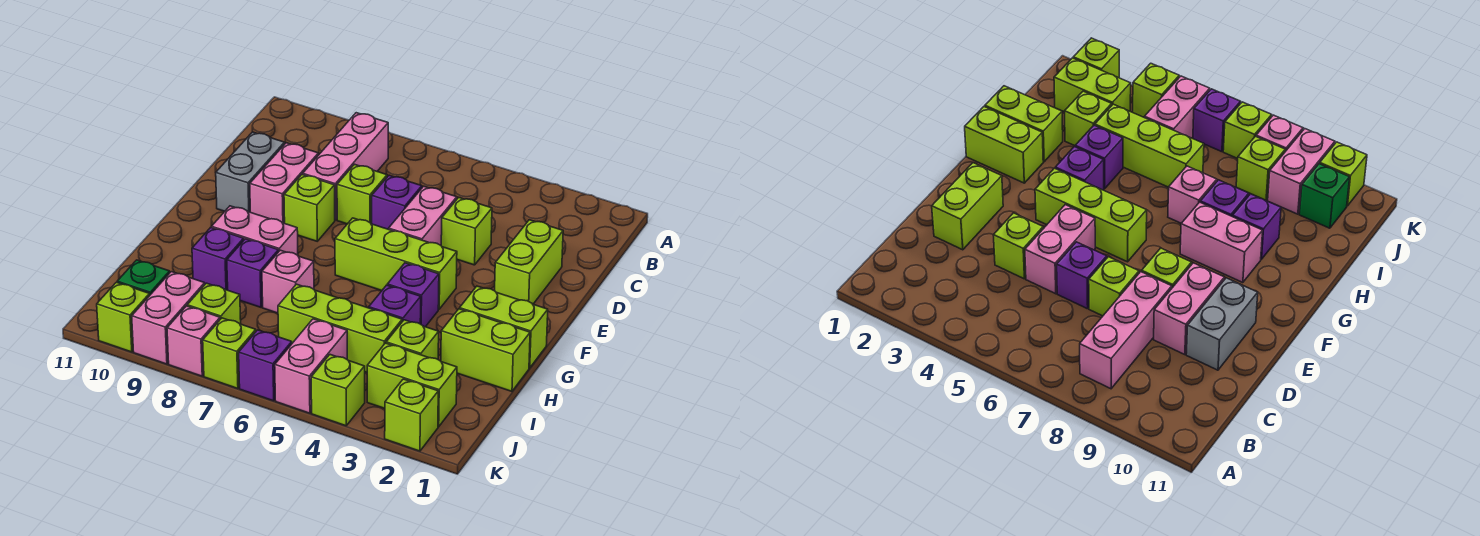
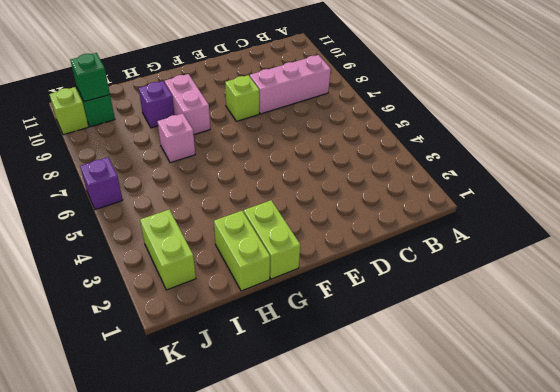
green brick J10 level 2 -> none
none -> lime brick D2:E2 level 1
none -> lime brick D4 level 1
none -> pink brick D5:E5 level 1
none -> purple brick D6 level 1

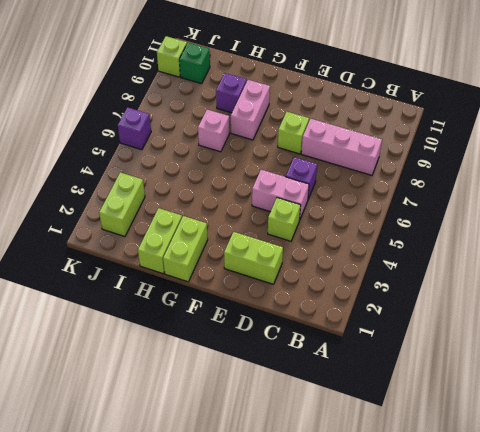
none -> lime brick D7 level 1
none -> pink brick D9:E9 level 1
none -> grey brick D10:E10 level 1
none -> lime brick F4:F6 level 1

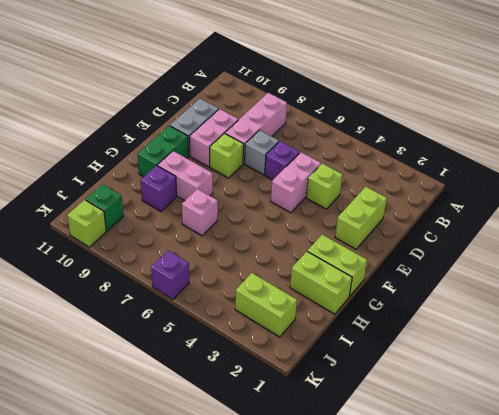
grey brick D7 level 1 -> lime brick D7 level 1
green brick F10:G10 level 1 -> none
none -> lime brick F4:F6 level 1
none -> purple brick G4 level 1
none -> purple brick H4 level 1
none -> purple brick H8 level 1

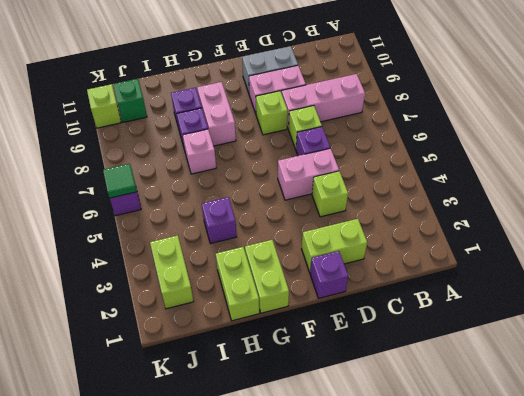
purple brick E1 level 1 -> purple brick G4 level 1
green tile K6 level 2 -> none
none -> lime brick F4:F6 level 1
none -> lime brick I3 level 1
none -> lime brick I4:I6 level 1
none -> pink brick J5:K5 level 1

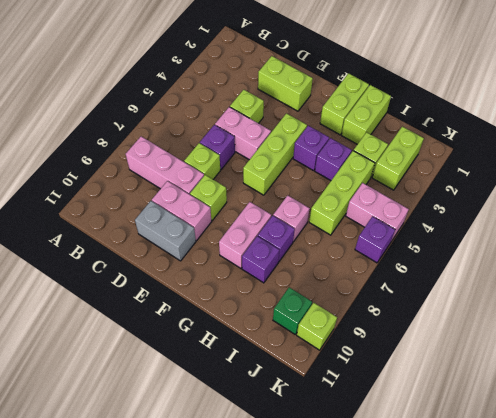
none -> lime brick J8 level 1
none -> pink brick J9:K9 level 1
none -> lime brick K2 level 1
none -> lime brick K4 level 1

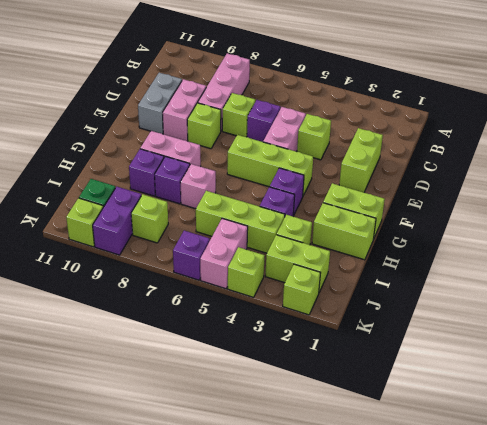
purple brick J9:K9 level 1 -> pink brick J9:K9 level 1
none -> lime brick K7 level 1
none -> pink brick K8 level 1

